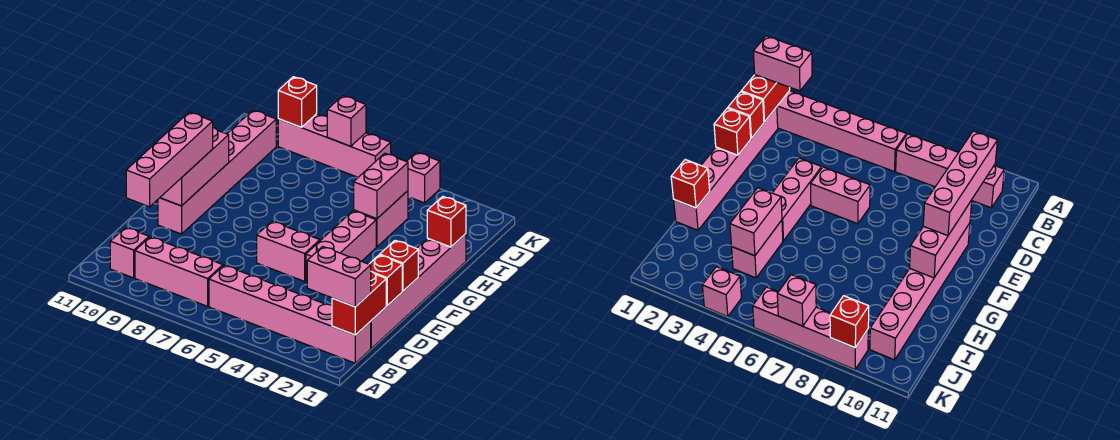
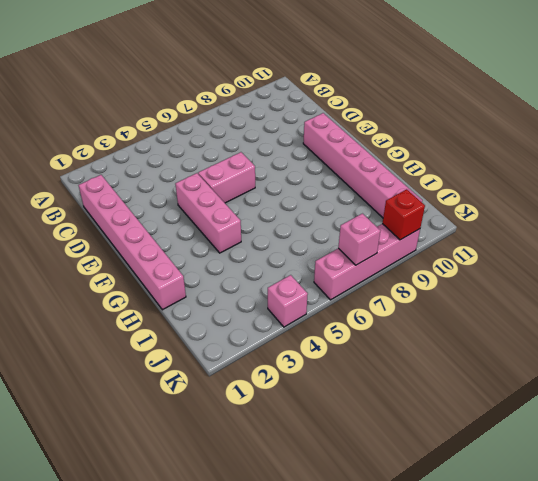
none -> pink brick B1:B6 level 1
none -> pink brick B7:B9 level 1
none -> pink brick B10 level 1

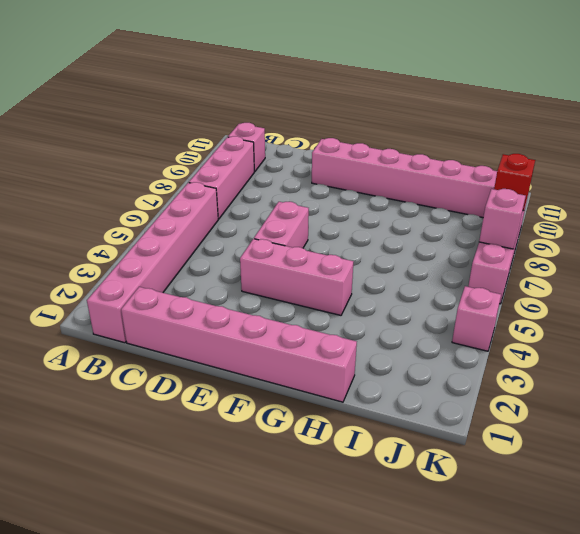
none -> pink brick H4:I4 level 1
none -> red brick B1:C1 level 2
none -> red brick D1 level 2

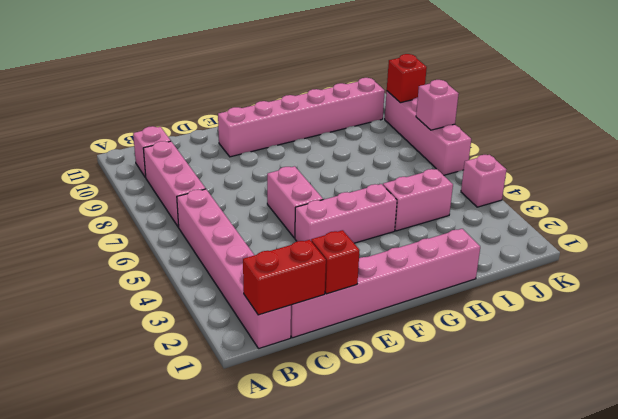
none -> red brick E1 level 2
none -> pink brick E10:G10 level 2
none -> red brick H1 level 2

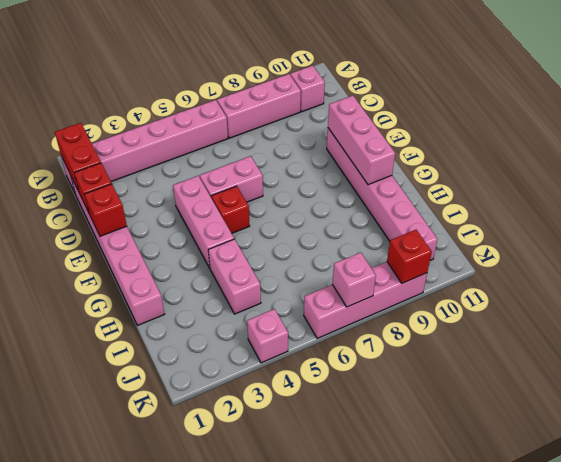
red brick F5 level 1 -> red brick H1 level 2
none -> pink brick H4:I4 level 2
none -> pink brick B1:B2 level 3
none -> pink brick C10:F10 level 3

